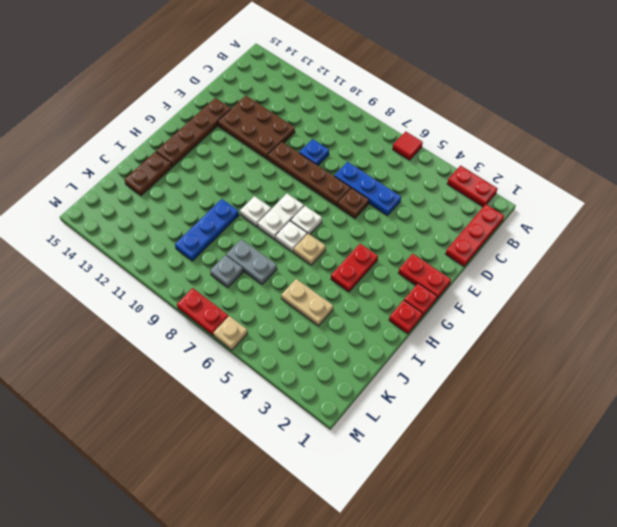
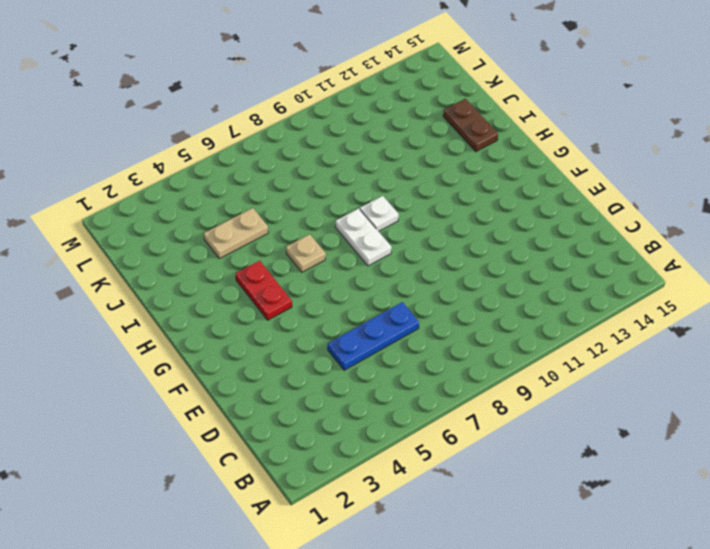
none -> red plate A2:A3 level 1
none -> red tile A6 level 1
none -> red plate B1:D1 level 1

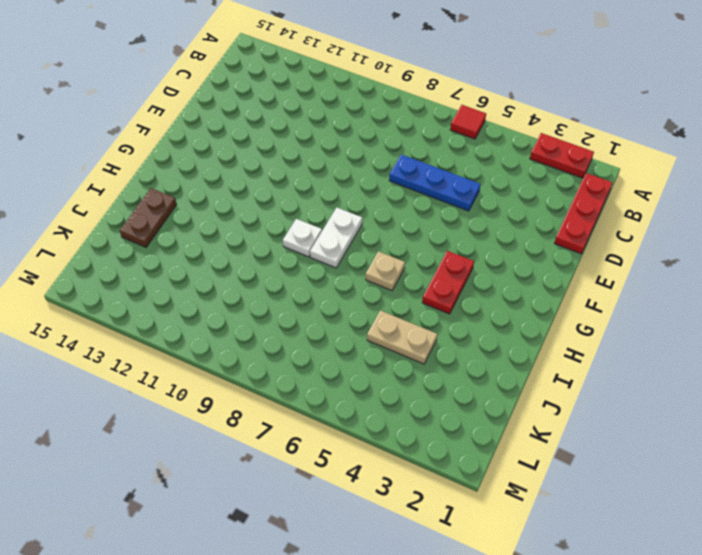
none -> blue plate D9 level 1
none -> brown plate D11:E13 level 1
none -> brown plate E6 level 1

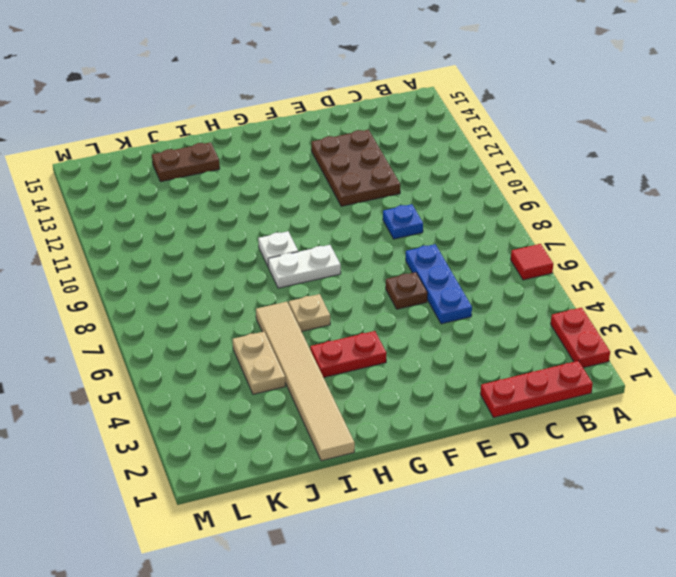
tan tile I1:I6 level 1 -> none
none -> brown plate E7:E10 level 1
none -> brown plate E14:H14 level 1
none -> red plate F1:F2 level 1

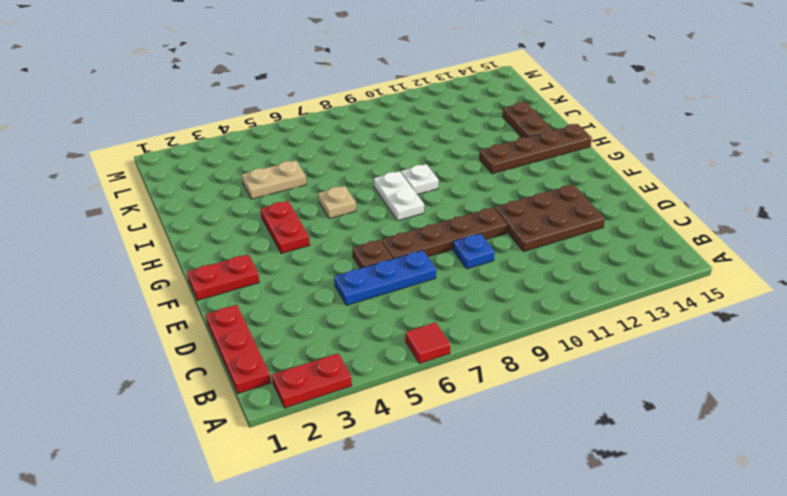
brown plate H12:H15 level 1 -> brown plate E14:H14 level 1
none -> red plate G1 level 1
none -> white plate G7 level 1
none -> red plate H1 level 1

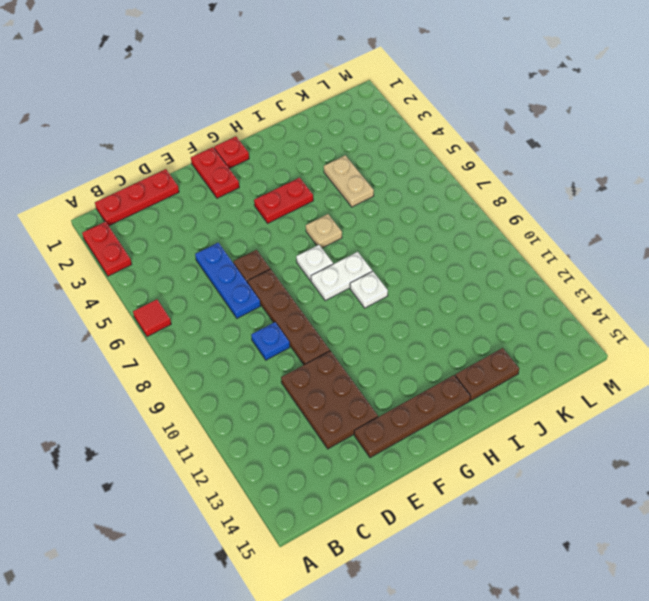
none -> red plate H1 level 1
none -> white plate H7 level 1
none -> blue plate I10:K10 level 1

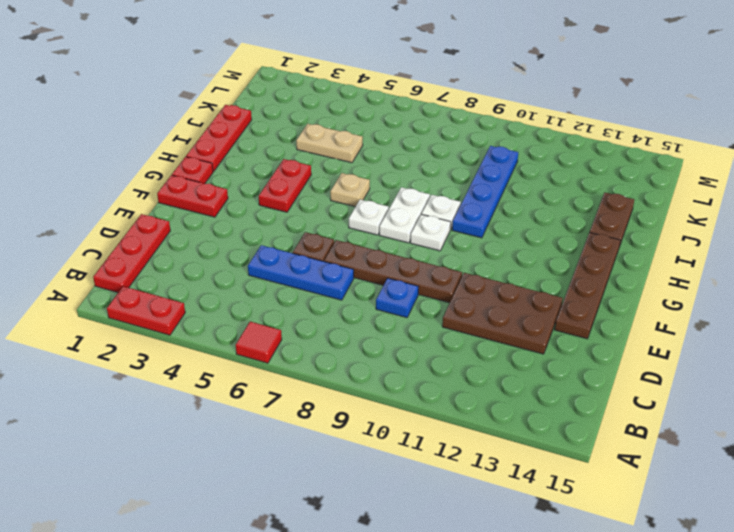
white plate G9 level 1 -> white plate H7 level 1
red plate H1:J1 level 1 -> red plate H1 level 1
blue plate H10:K10 level 1 -> blue plate I10:K10 level 1
none -> grey plate J7:J8 level 1
none -> grey plate K8 level 1
none -> tan plate M6 level 1

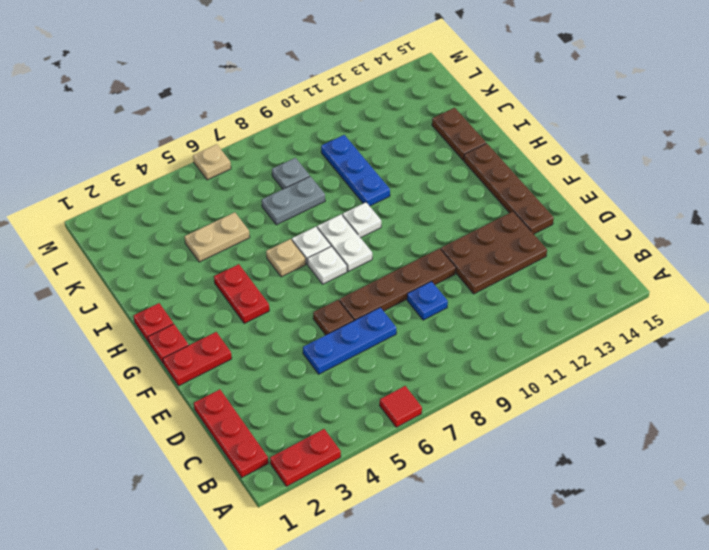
none -> red plate M7:M8 level 1

